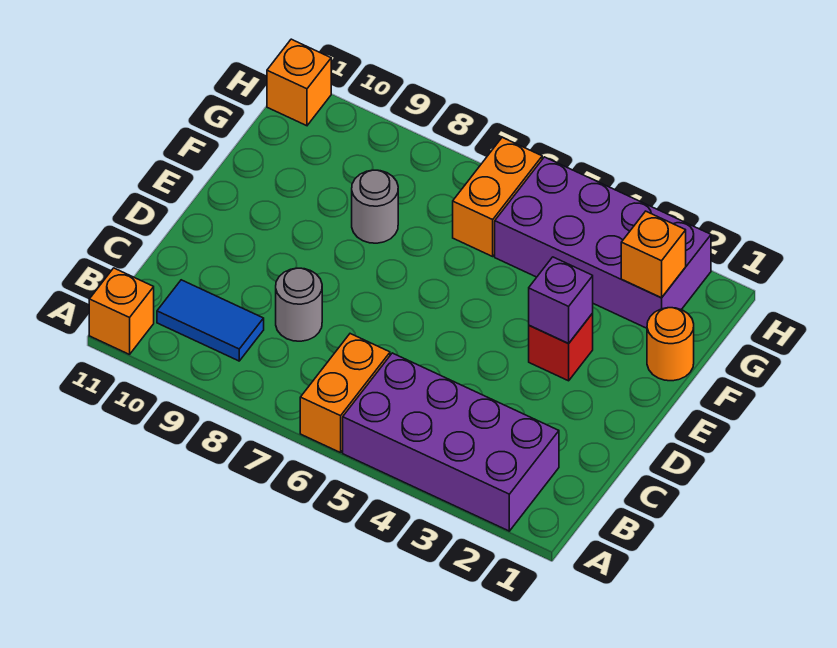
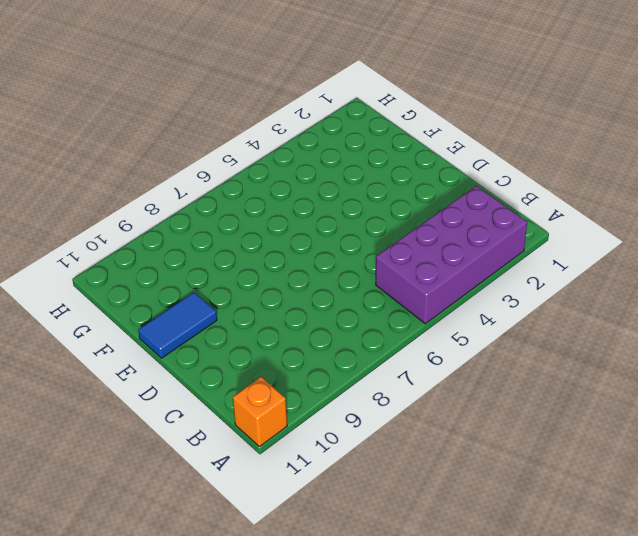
blue tile E10:E11 level 1 -> blue tile B9:B10 level 1
none -> orange brick A6:B6 level 1
none -> grey round brick C8 level 1
none -> red brick E3 level 1

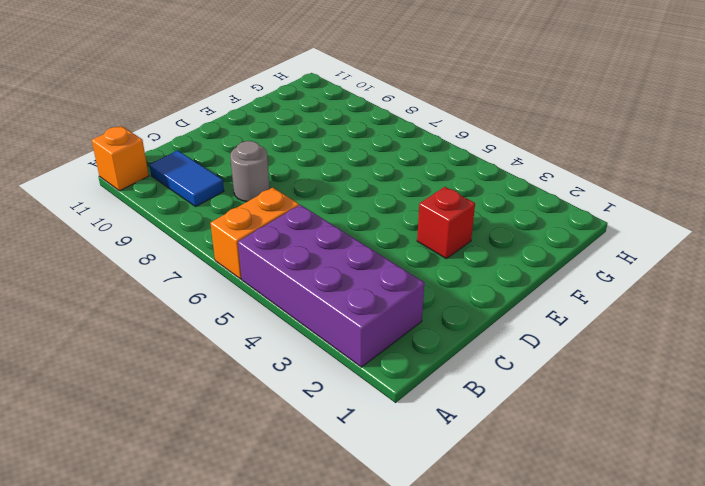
none -> orange round brick F1 level 1
none -> grey round brick F8 level 1
none -> purple brick G2:H5 level 1

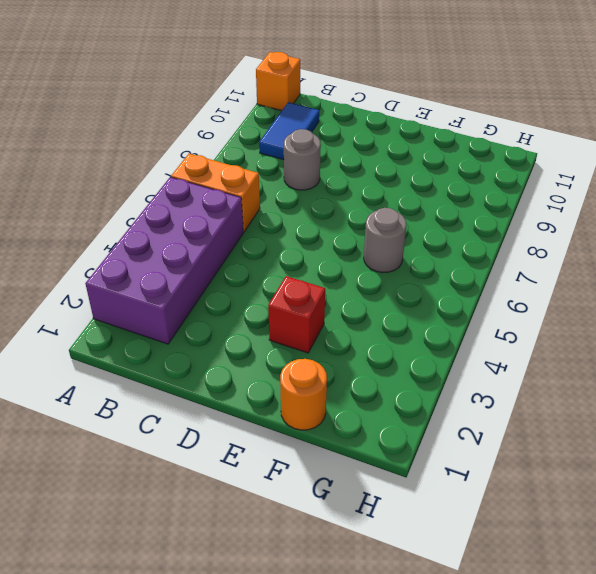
grey round brick F6 level 1 -> grey round brick F8 level 1
none -> purple brick G2:H5 level 1
none -> orange brick G6:H6 level 1
none -> orange brick H11 level 1

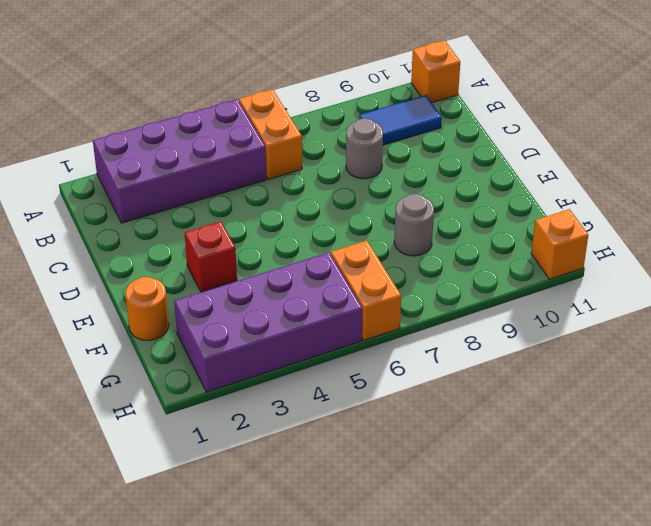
none -> purple brick E3 level 2
none -> orange brick G2 level 2

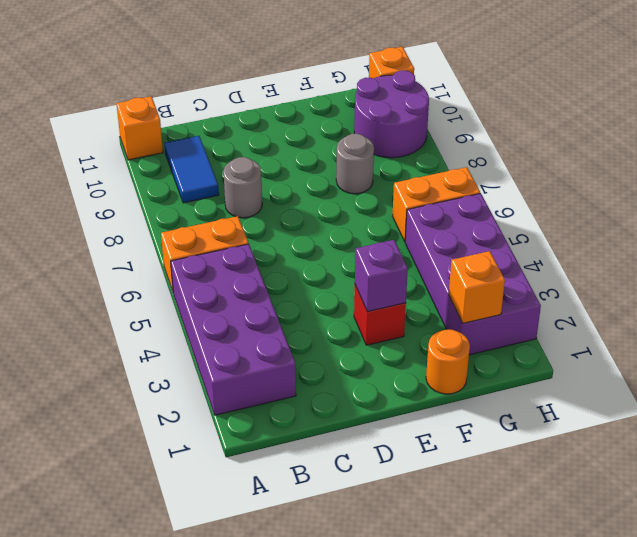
purple round brick G9:H10 level 1 -> none

